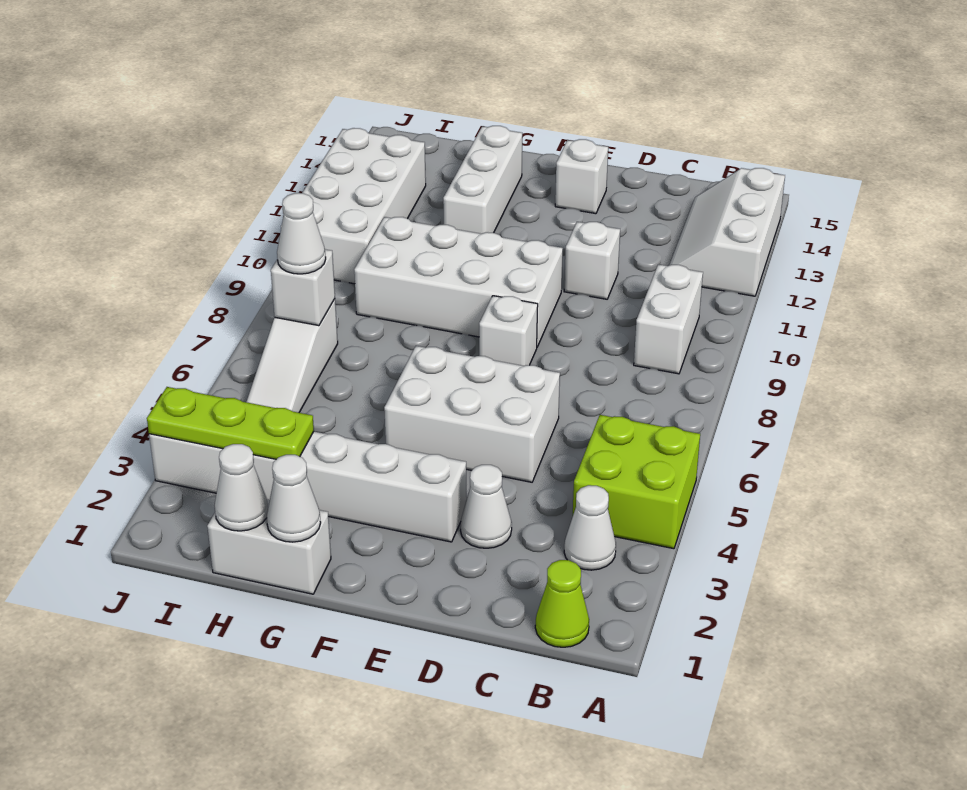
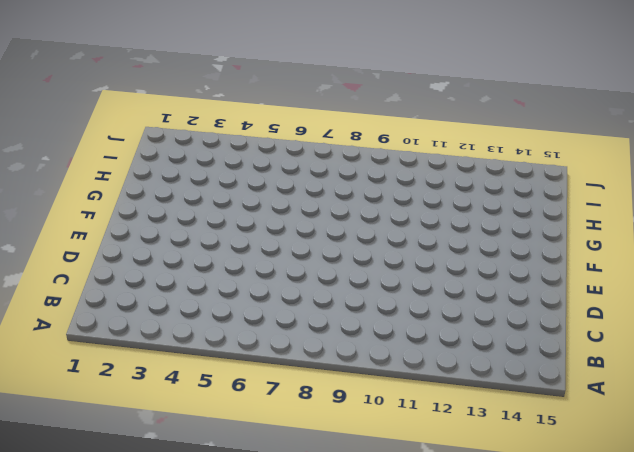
none -> lime brick A4:B5 level 1
none -> white slope A12:B14 level 1 top A
none -> lime cone B1 level 1

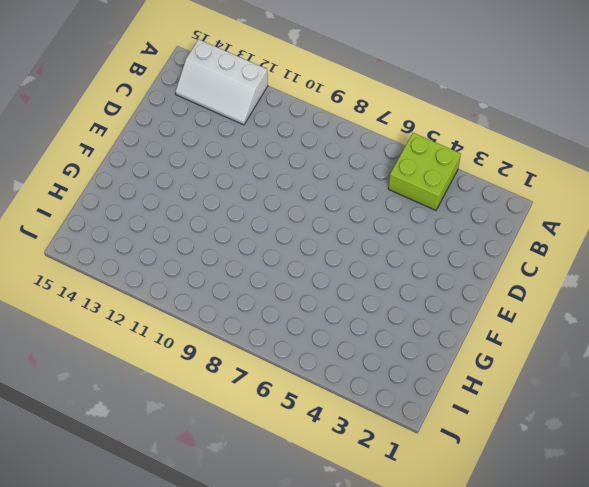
none -> lime cone B1 level 1
none -> white cone B3 level 1
none -> white brick B9:B10 level 1

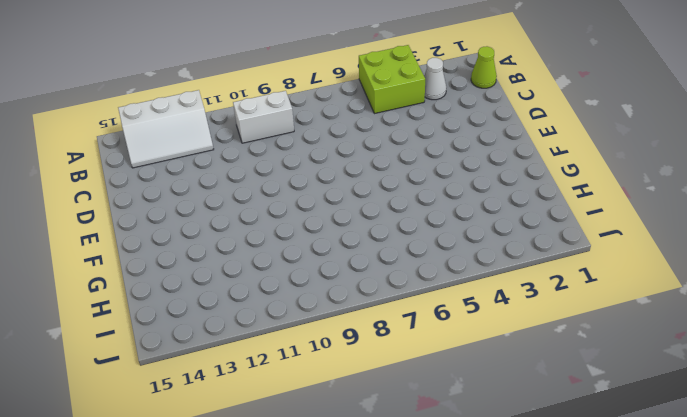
none -> white cone D3 level 1
none -> white brick D5:F6 level 1
none -> white brick D11 level 1

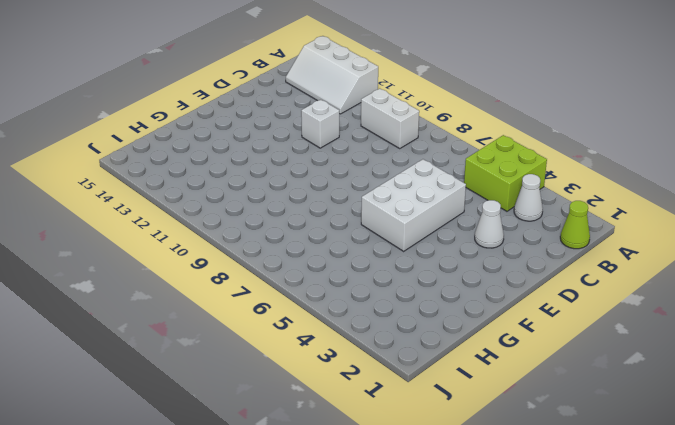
none -> white brick E3:J3 level 1
none -> white brick E8 level 1
none -> white brick E9:H10 level 1

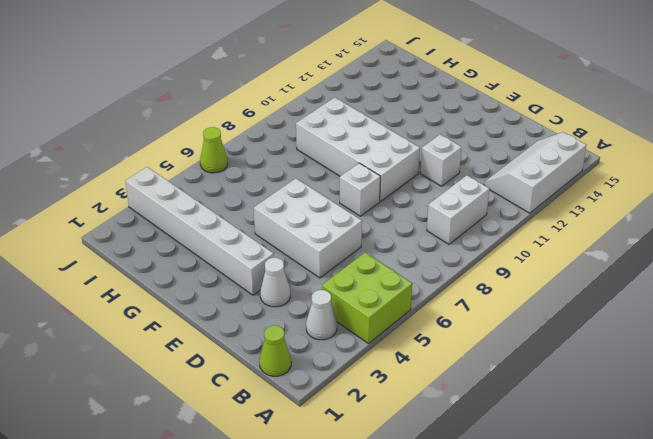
lime cone J6 level 1 -> none
none -> white brick E14 level 1
none -> white brick G1:H1 level 1
none -> white brick G12:G14 level 1

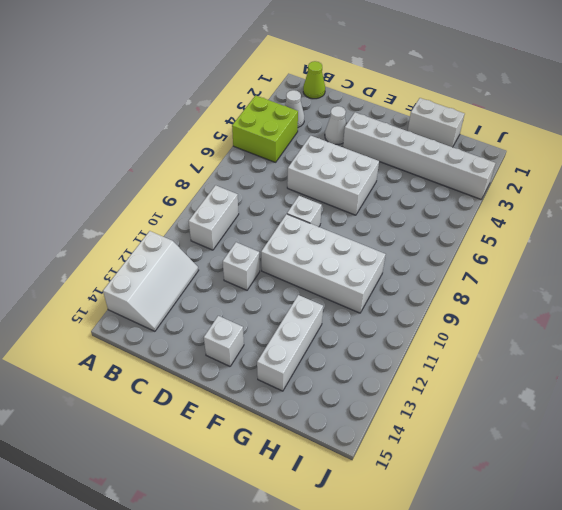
none -> white slope I5:I7 level 1 top 7
none -> white brick I10:J13 level 1
none -> white cone G1 level 2

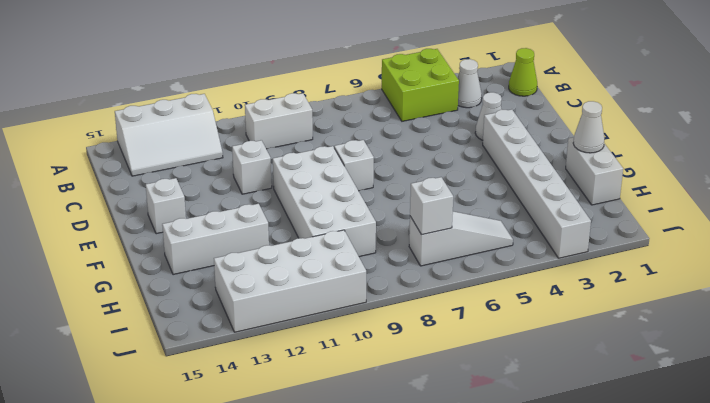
none -> white brick D5:F6 level 1
none -> white cone H1 level 2
none -> lime plate H3:J3 level 2

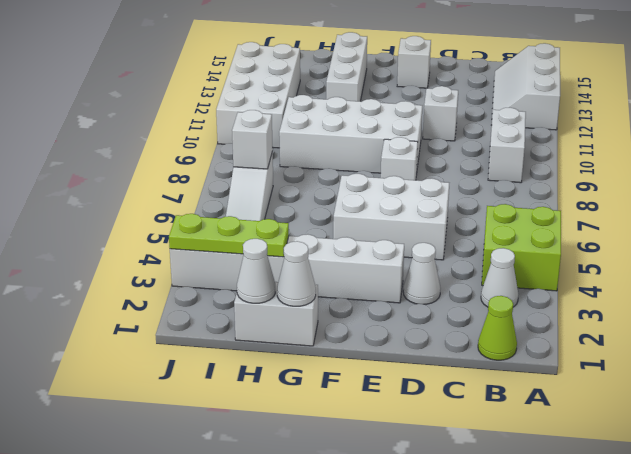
none -> white cone I7 level 3

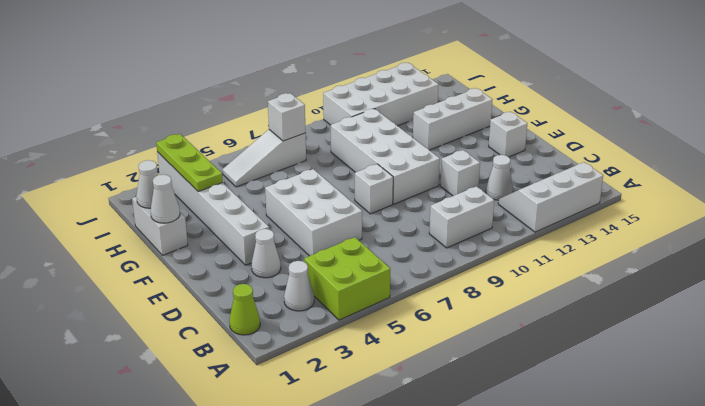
white cone C12 level 1 -> white cone I7 level 3

